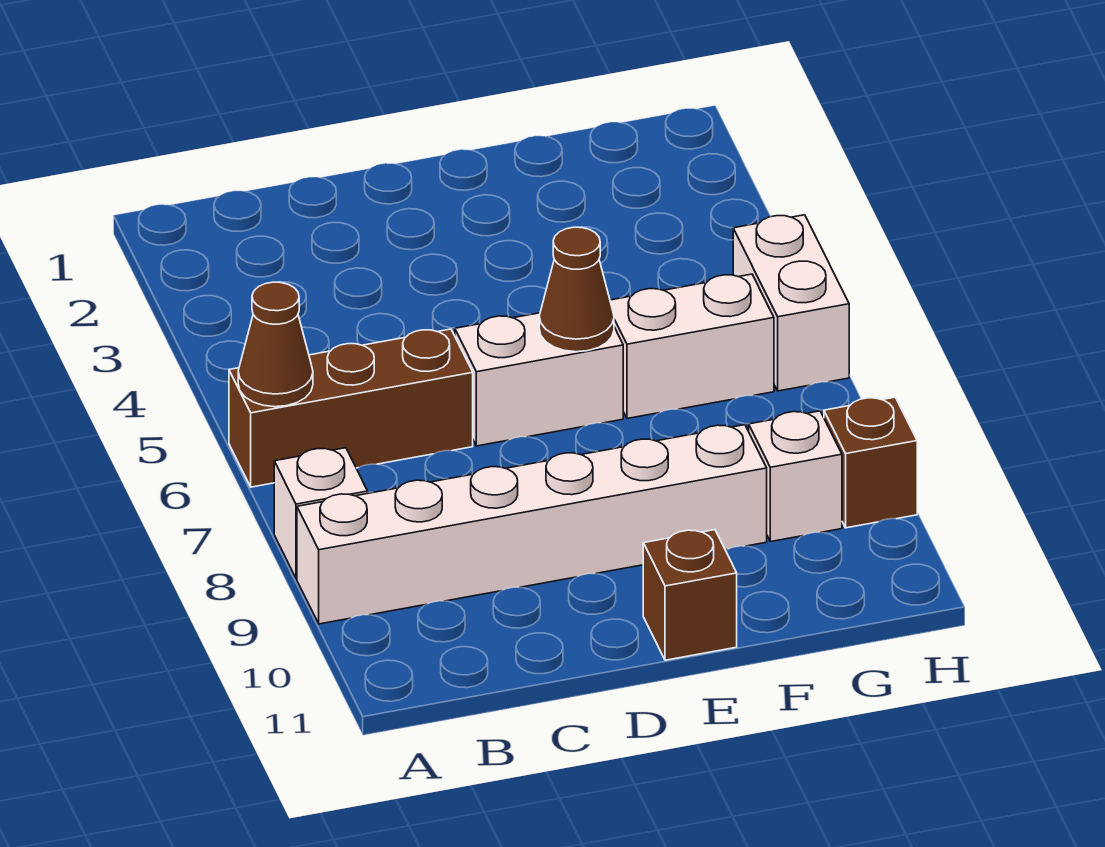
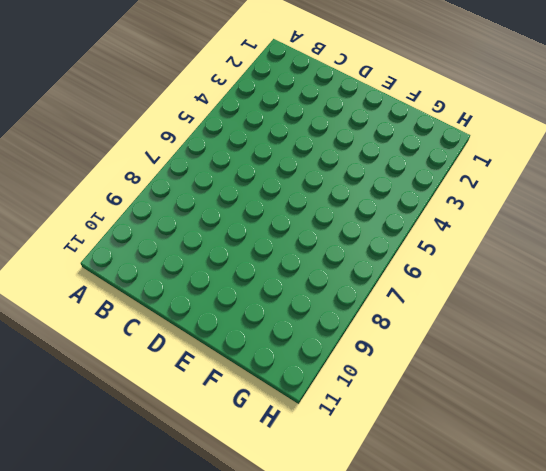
none -> brown brick A6:C6 level 1
none -> white brick A8 level 1

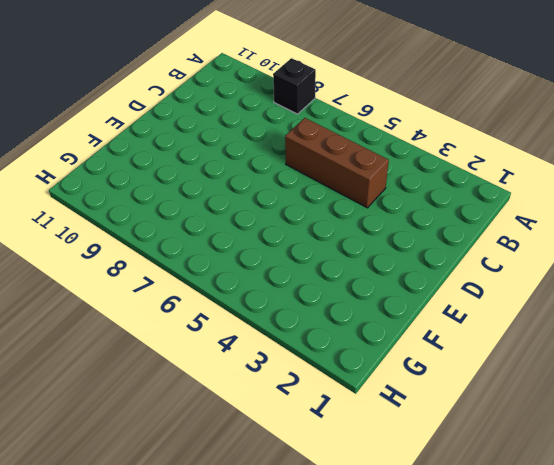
black brick A8 level 1 -> white brick A8 level 1
brown brick C4:C6 level 1 -> brown brick A6:C6 level 1
none -> white brick A9:F9 level 1
none -> white brick D6:E6 level 1

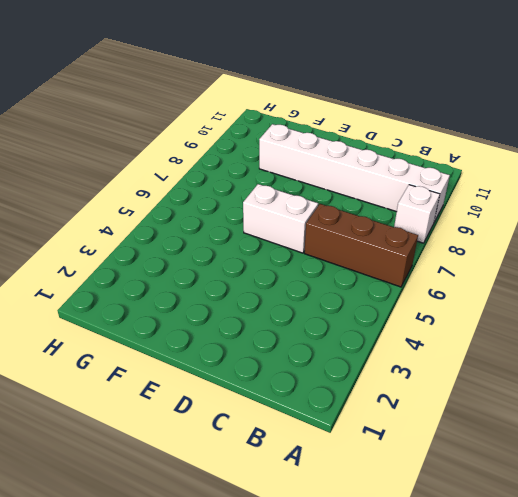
none -> brown brick E11 level 1
none -> white brick F6:G6 level 1

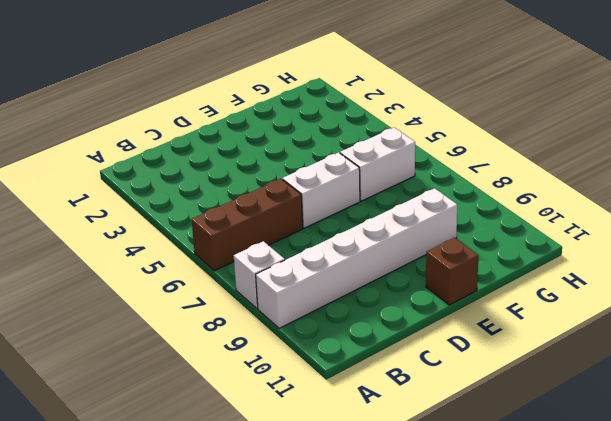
none -> white brick G9 level 1
none -> white brick H5:H6 level 1

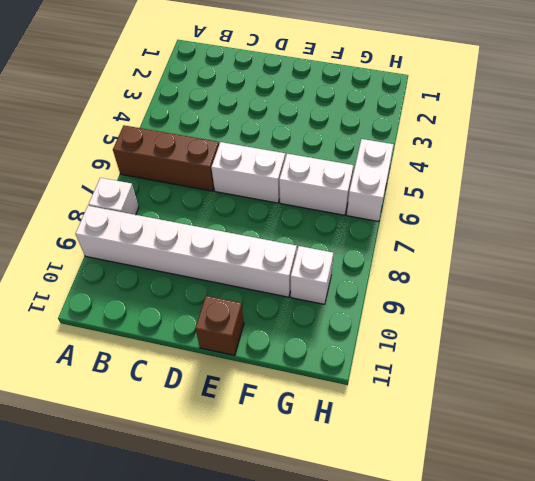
none -> brown brick H9 level 1
none -> brown cone A6 level 2

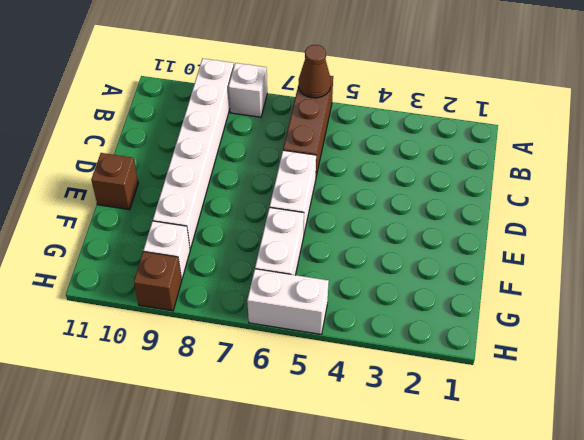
none -> brown cone E6 level 2

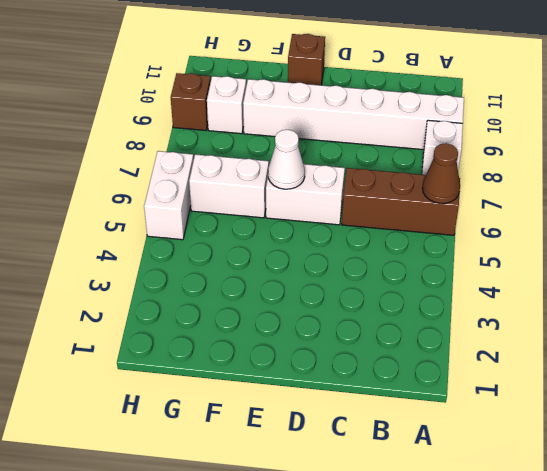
white cone E6 level 2 -> brown cone E6 level 2

